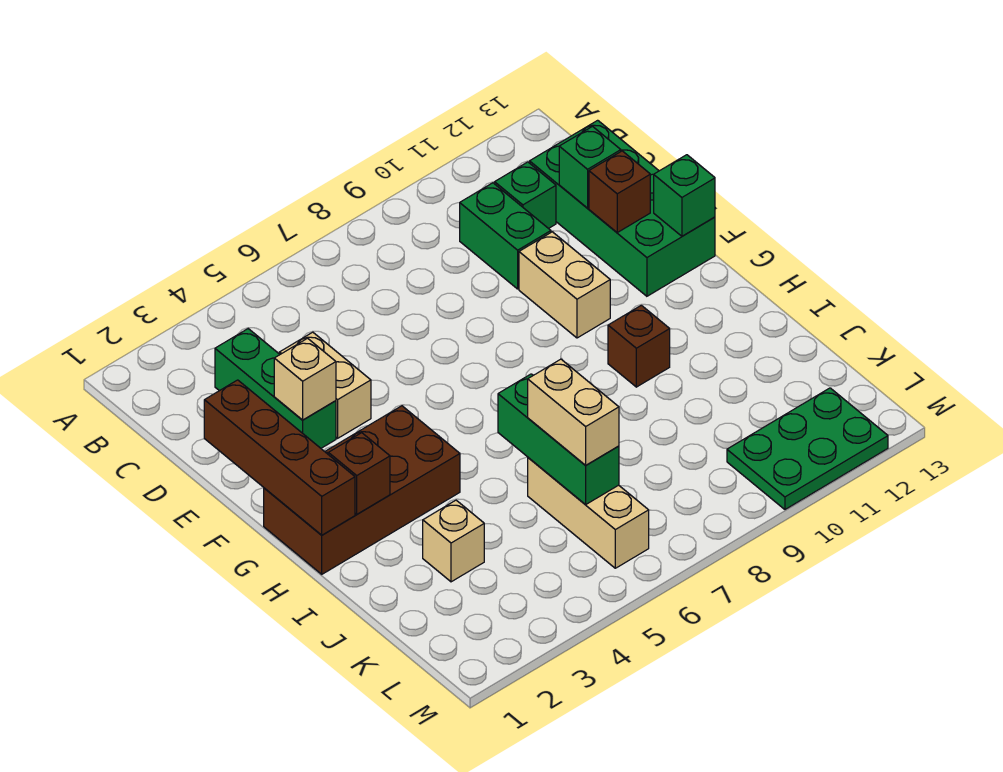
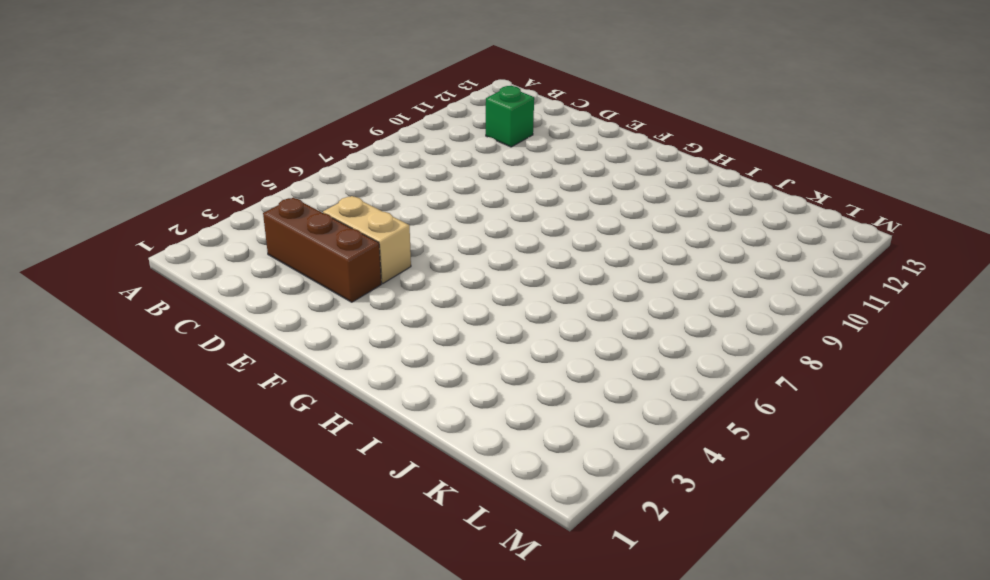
brown brick C3:E3 level 1 -> green brick C3:E3 level 1
none -> green brick C10:D10 level 1
none -> green brick C12:F13 level 1
none -> tan brick E10:F10 level 1

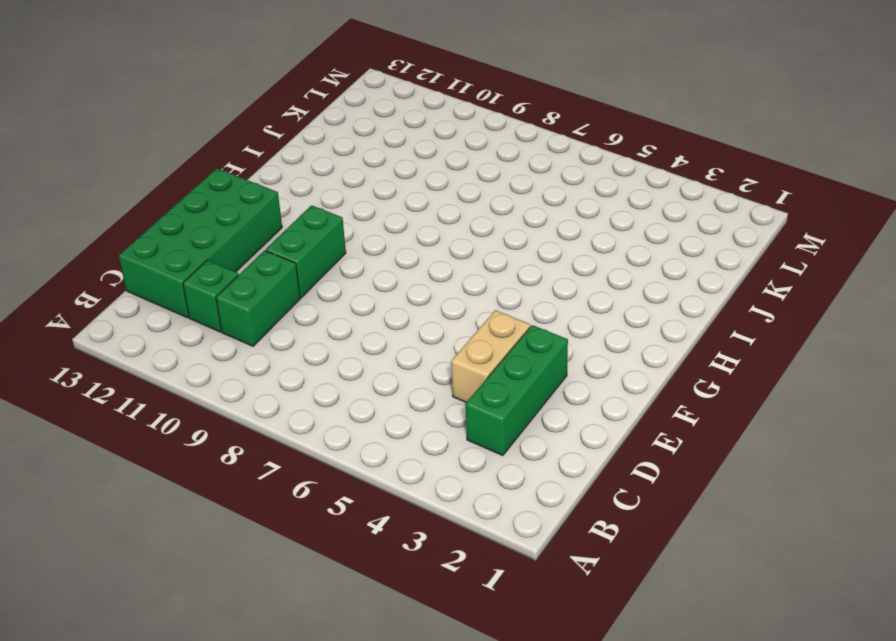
green brick E10:F10 level 1 -> tan brick E10:F10 level 1
none -> brown brick G1:H4 level 1
none -> brown brick H10 level 1
none -> tan brick J3 level 1

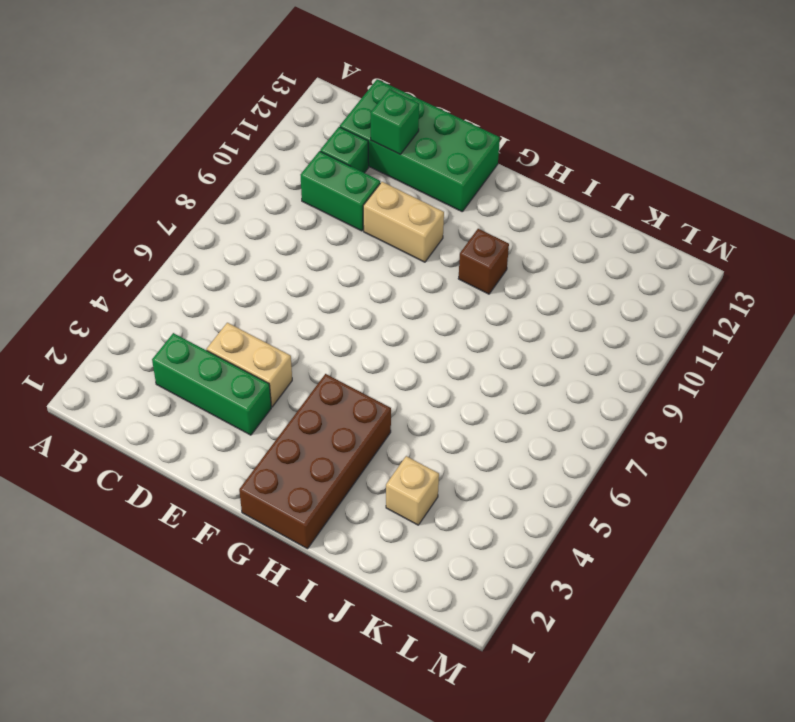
none -> tan brick J6:L6 level 1
none -> green plate L10:M12 level 1
none -> brown brick E1:H1 level 2

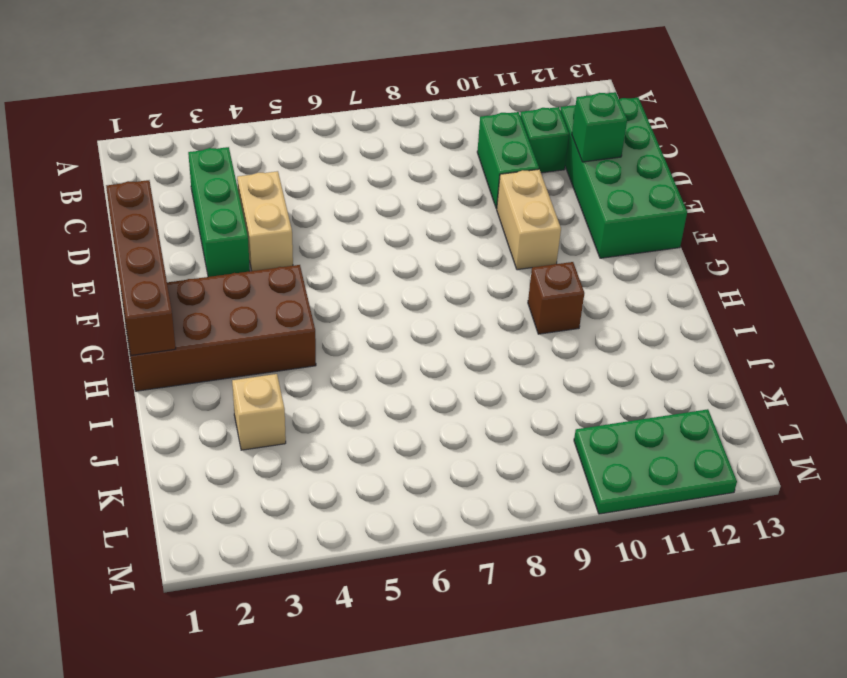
none -> tan brick J6:L6 level 1
none -> tan brick E3 level 2
none -> brown brick E12 level 2

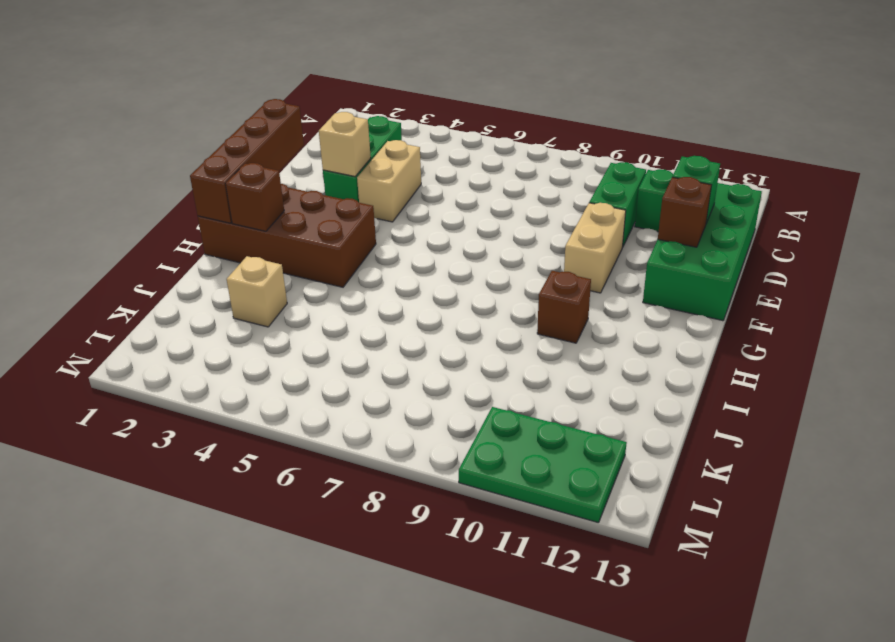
none -> tan brick J6:L6 level 1
none -> green brick F13 level 2
none -> green brick I6:K6 level 2

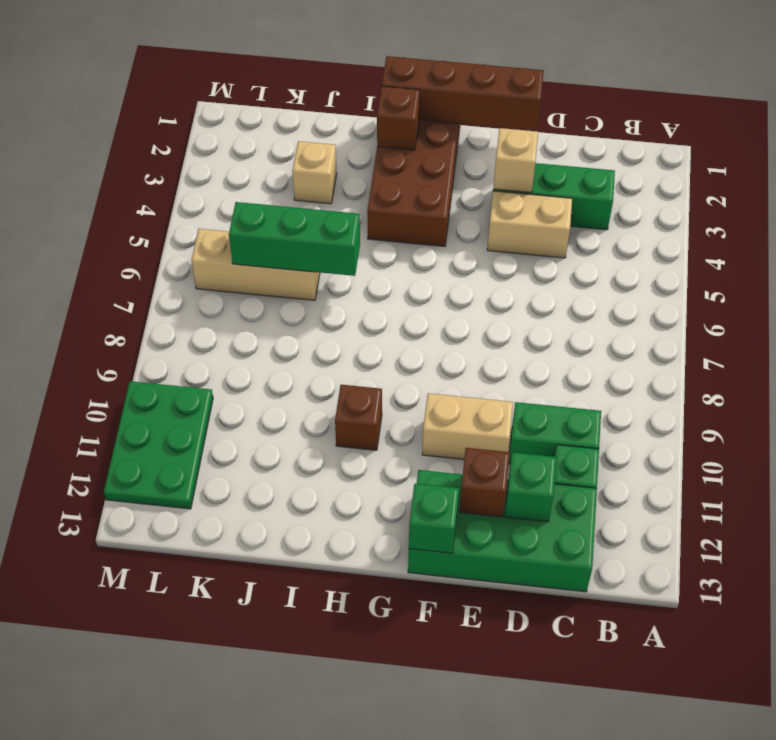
none -> tan brick J6:K6 level 3

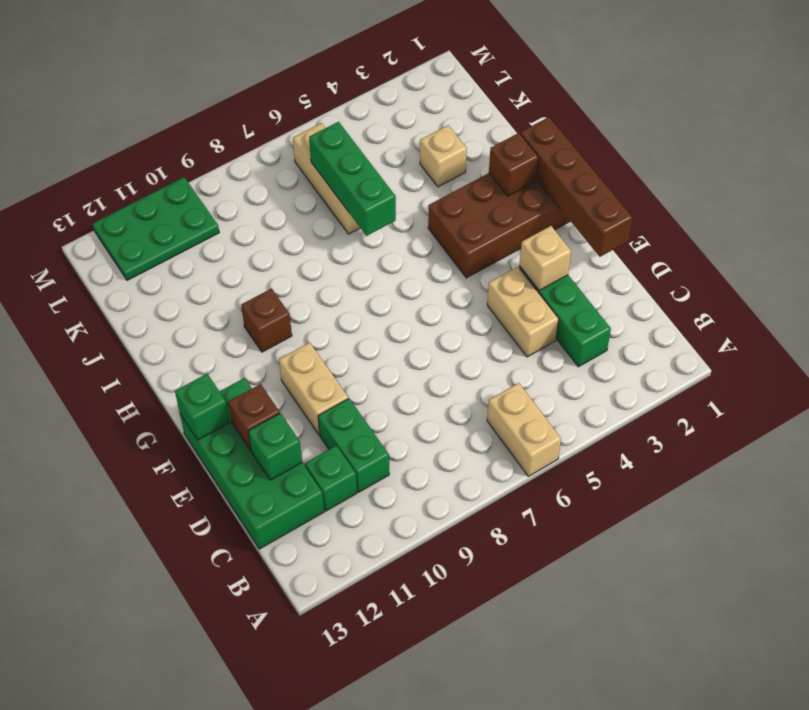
tan brick A6:B6 level 1 -> tan brick J6:K6 level 3

